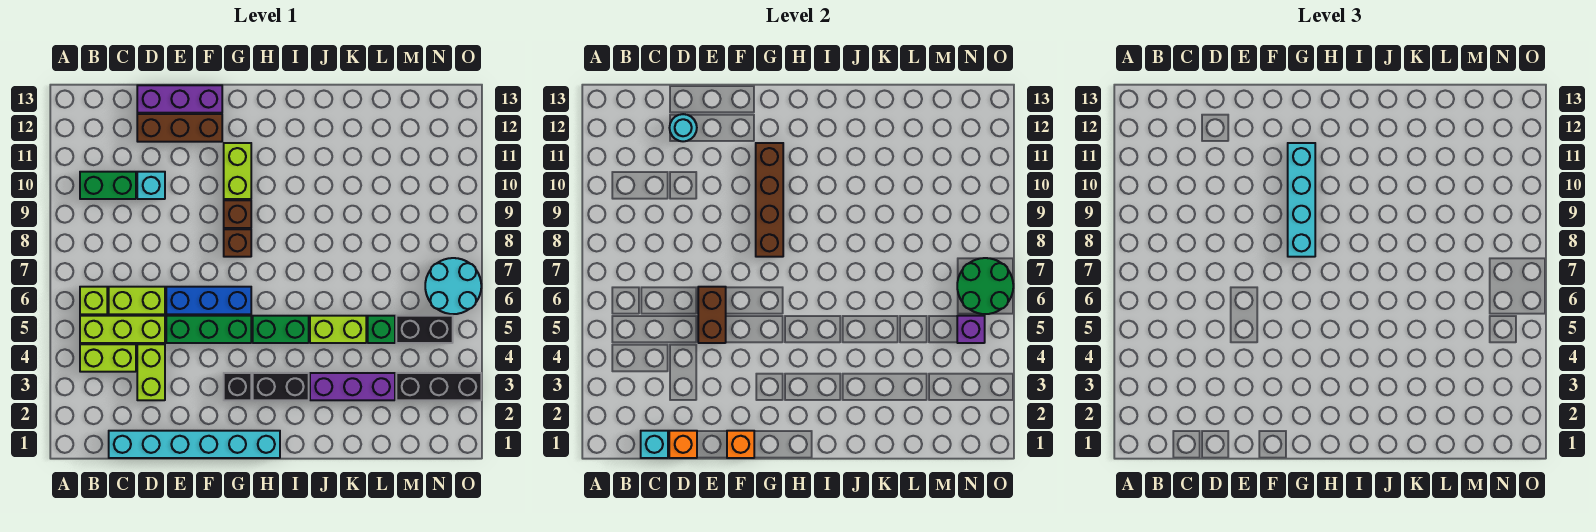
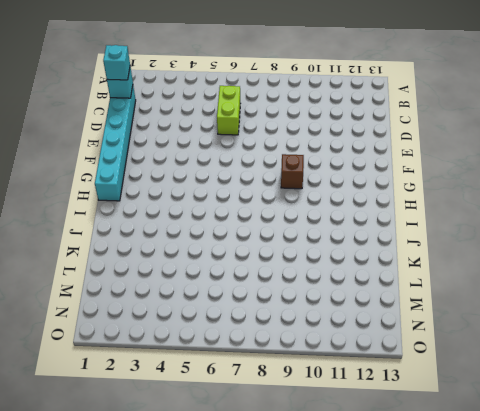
cyan brick C1 level 3 -> cyan brick D10 level 1
none -> lime brick B4:C4 level 1
none -> lime brick B5:D5 level 1
none -> lime brick B6 level 1
none -> green brick B10:C10 level 1

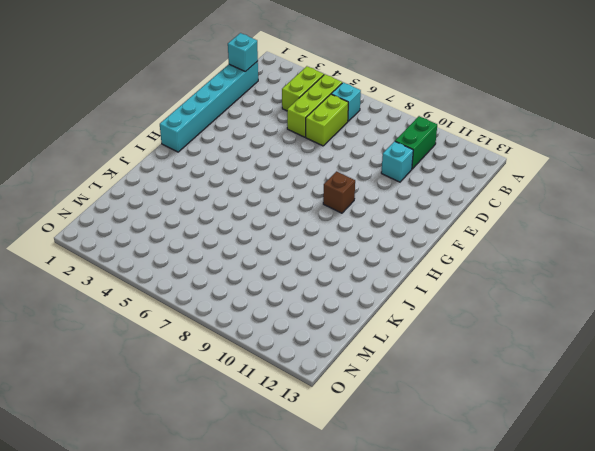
cyan brick B6 level 1 -> lime brick B6 level 1
none -> lime brick D3:D4 level 1
none -> brown brick D12:F12 level 1
none -> purple brick D13:F13 level 1
none -> green brick E5:G5 level 1

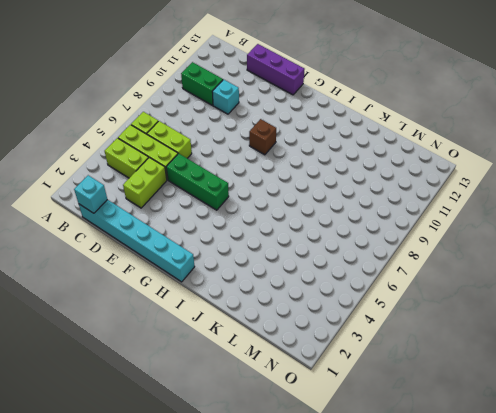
none -> brown brick D12:F12 level 1
none -> blue brick E6:G6 level 1
none -> black brick G3 level 1
none -> brown brick G8 level 1

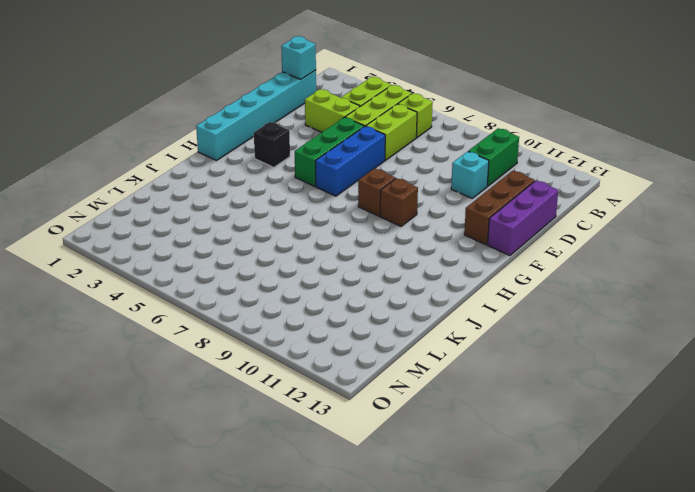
none -> lime brick G10:G11 level 1
none -> black brick H3:I3 level 1
none -> green brick H5:I5 level 1
none -> purple brick J3:L3 level 1

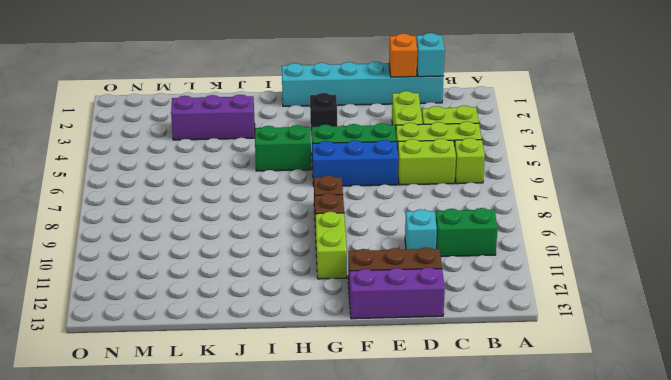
none -> black brick H3:I3 level 1
none -> lime brick J5:K5 level 1
none -> green brick L5 level 1
none -> black brick M3:O3 level 1

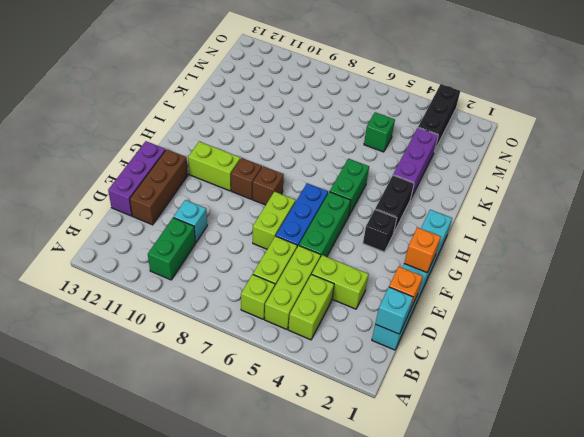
lime brick E7:F7 level 1 -> lime brick J5:K5 level 1
none -> black brick M5:N5 level 1
none -> cyan round brick N6:O7 level 1
none -> cyan round brick D12 level 2
none -> brown brick E5:E6 level 2

